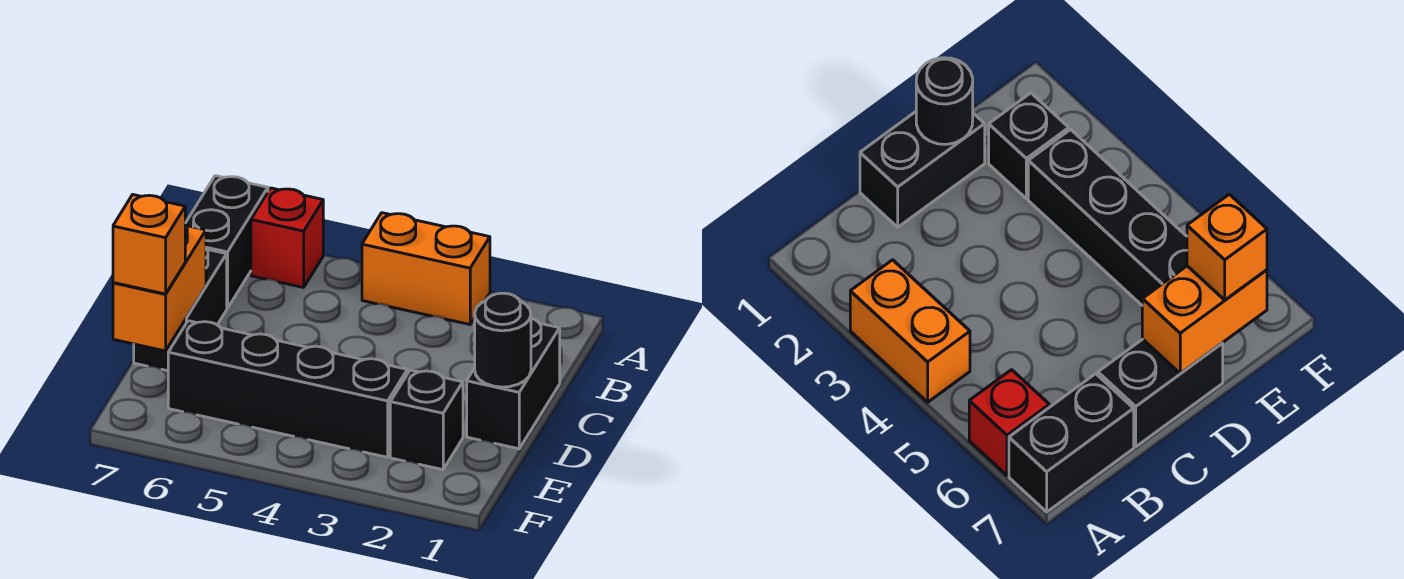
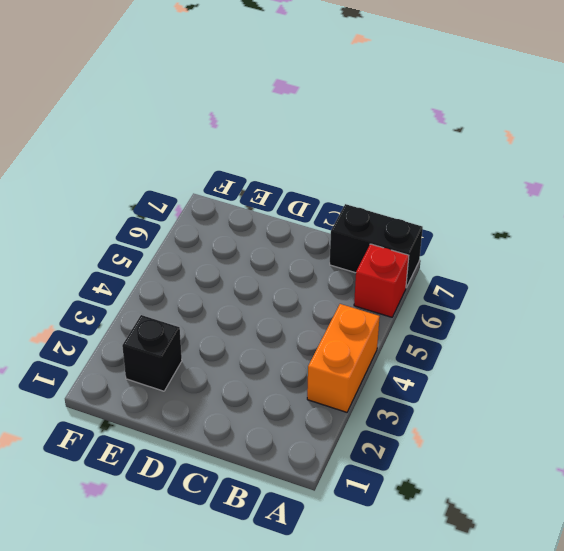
none -> black brick C1:D1 level 1
none -> black brick C7:D7 level 1

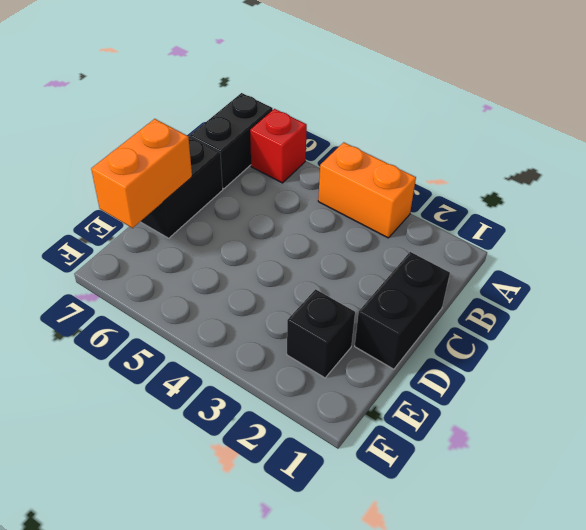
none -> black brick E3:E6 level 1
none -> black round brick D1 level 2

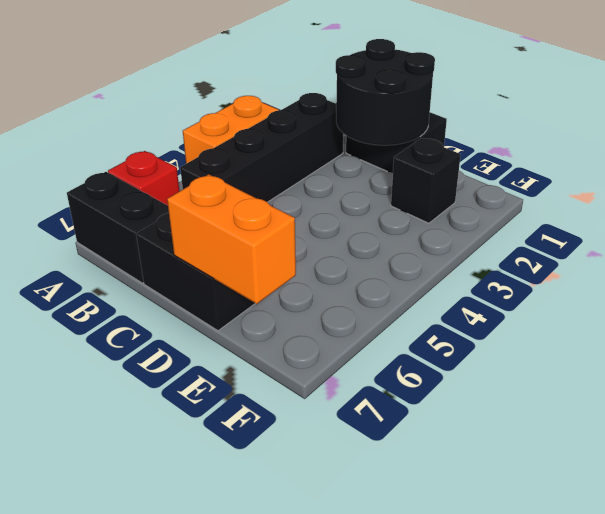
black brick B2:B5 level 1 -> black brick E3:E6 level 1
black round brick C1:D2 level 2 -> black round brick D1 level 2
none -> orange brick E7 level 3

